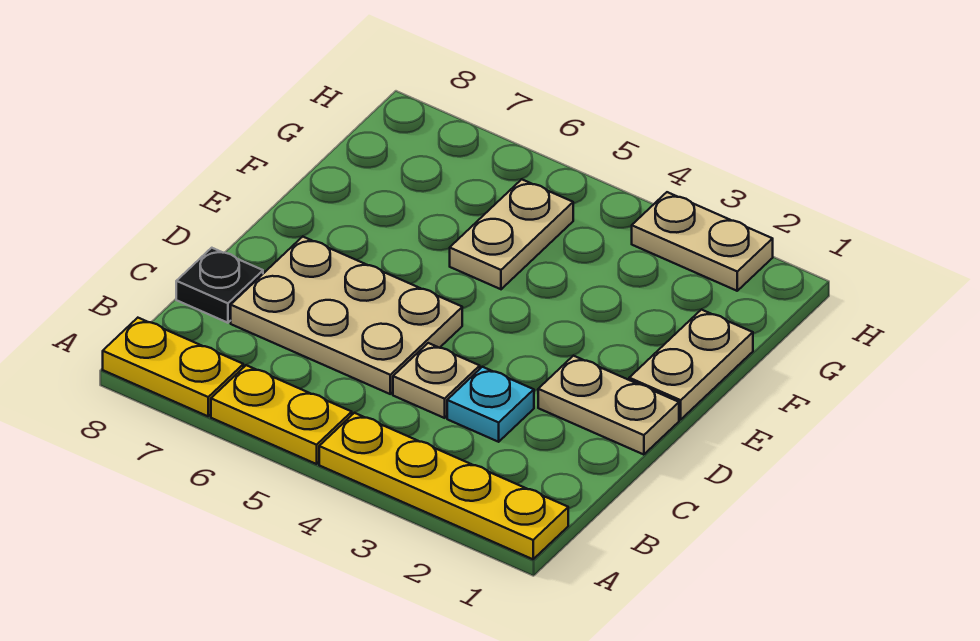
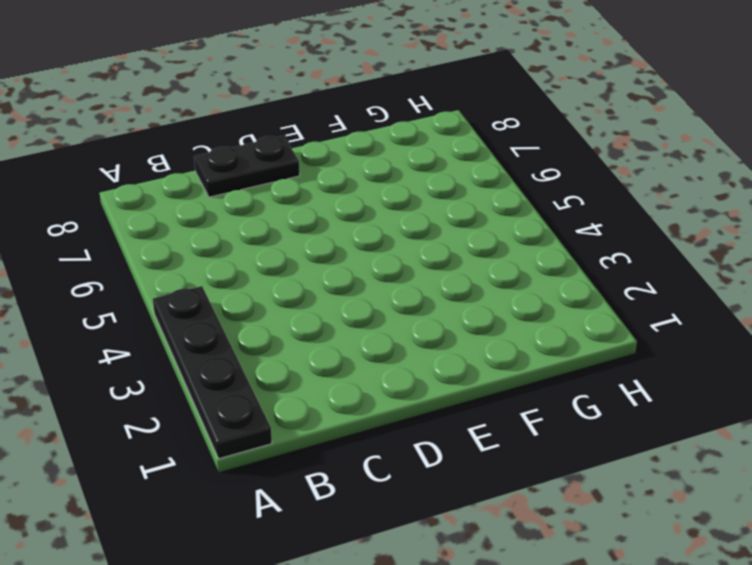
black plate A1:A4 level 1 -> yellow plate A1:A4 level 1
black plate C8:D8 level 1 -> black plate C8 level 1
none -> yellow plate A5:A6 level 1
none -> yellow plate A7:A8 level 1

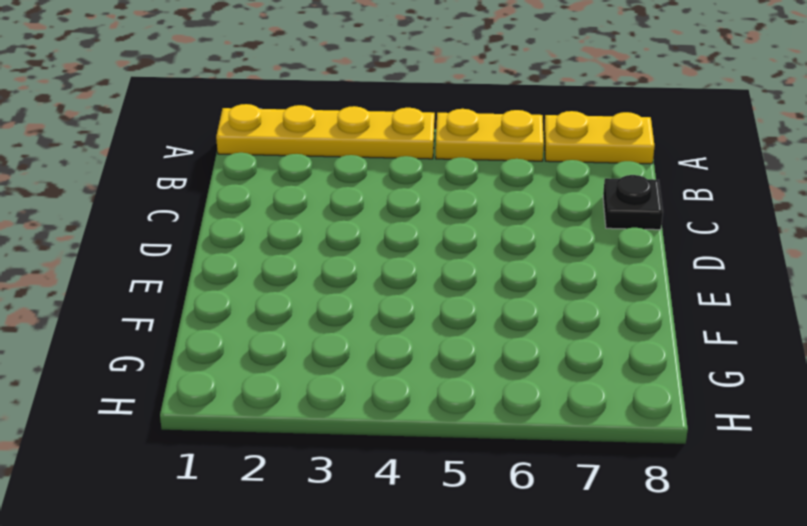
none -> cyan plate C3 level 1
none -> tan plate C4 level 1

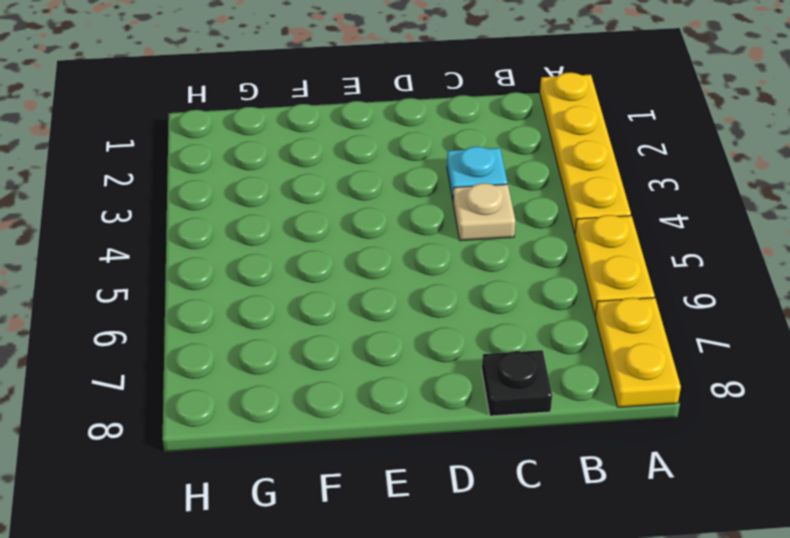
none -> tan plate C5:D7 level 1
none -> tan plate D1:D2 level 1

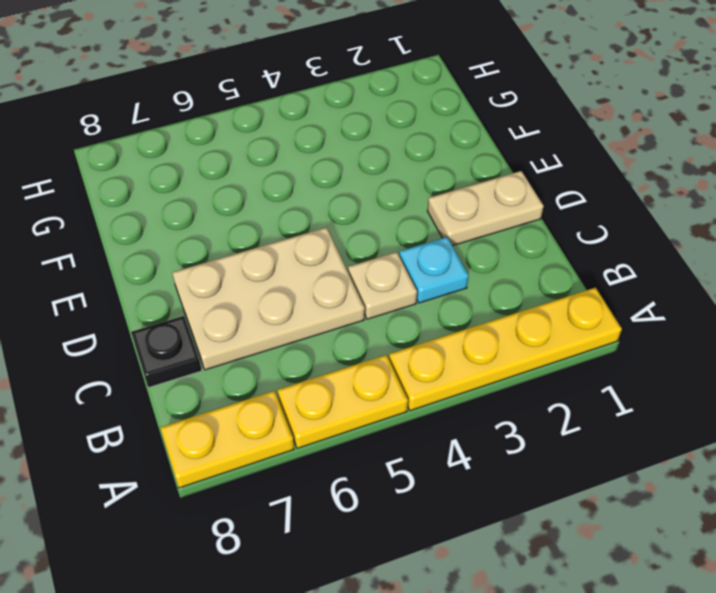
none -> tan plate E1:F1 level 1
none -> tan plate F5:G5 level 1

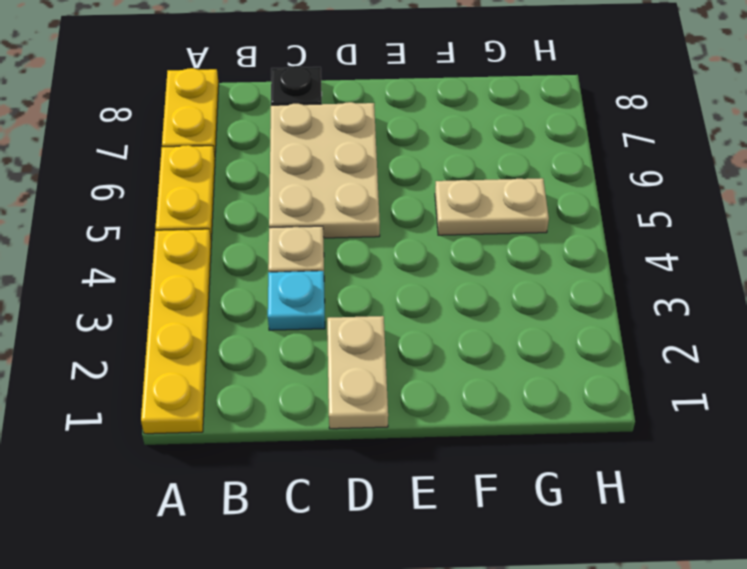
none -> tan plate E1:F1 level 1
none -> tan plate H2:H3 level 1

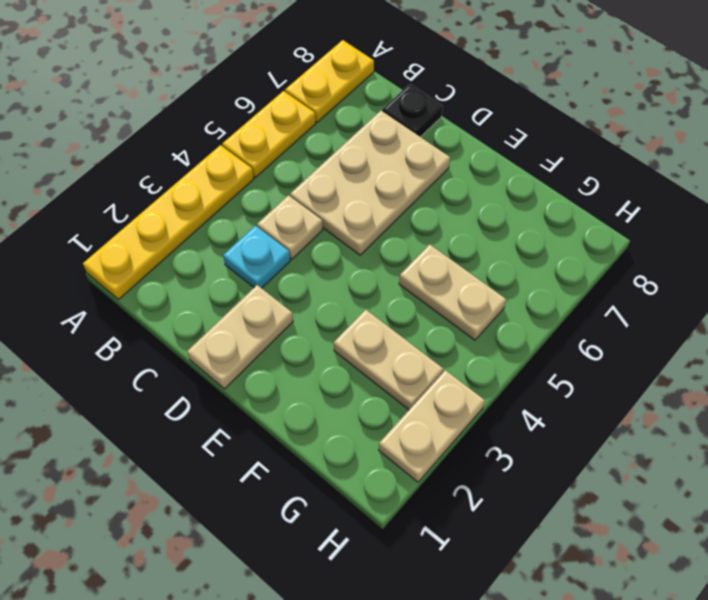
tan plate F3:G3 level 1 -> tan plate E1:F1 level 1

